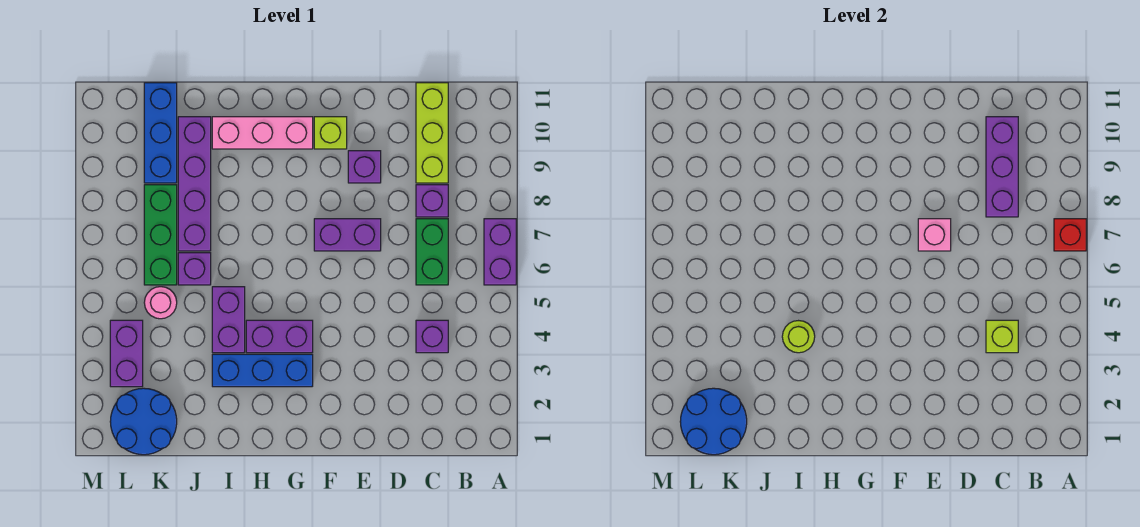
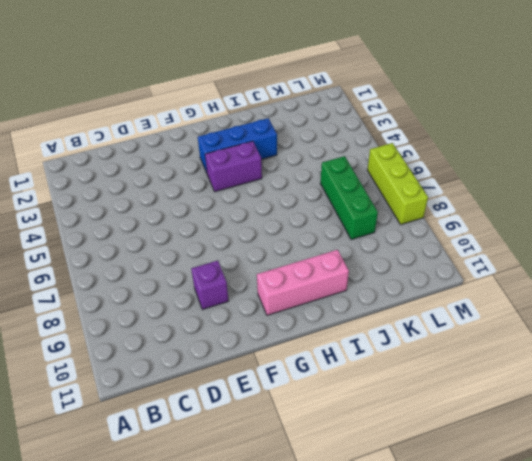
lime brick M6:M8 level 1 -> lime brick C9:C11 level 1
none -> purple brick A6:A7 level 1
none -> purple brick C4 level 1
none -> green brick C6:C7 level 1

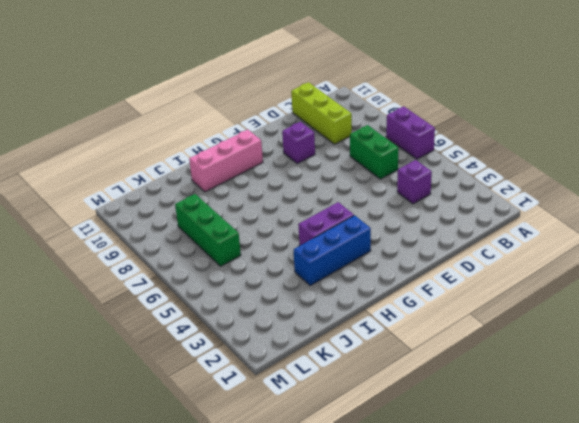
none -> purple brick C8 level 1
none -> purple brick E7:F7 level 1
none -> lime brick F10 level 1

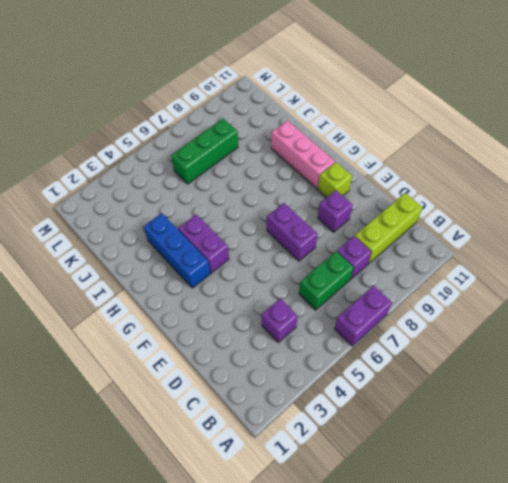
none -> purple brick I4:I5 level 1
none -> purple brick J6 level 1
none -> purple brick J7:J10 level 1

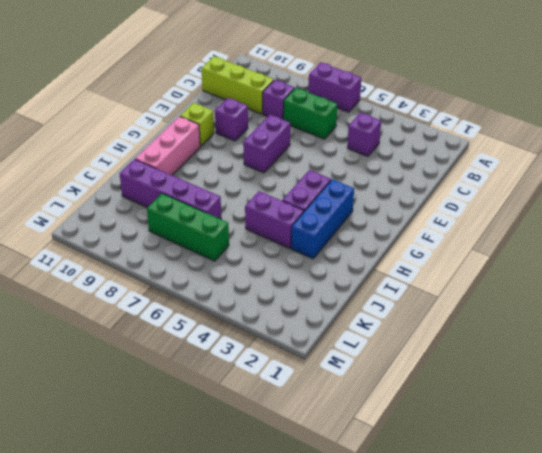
none -> purple brick J6 level 1
none -> blue round brick K1:L2 level 1
none -> pink round brick K5 level 1

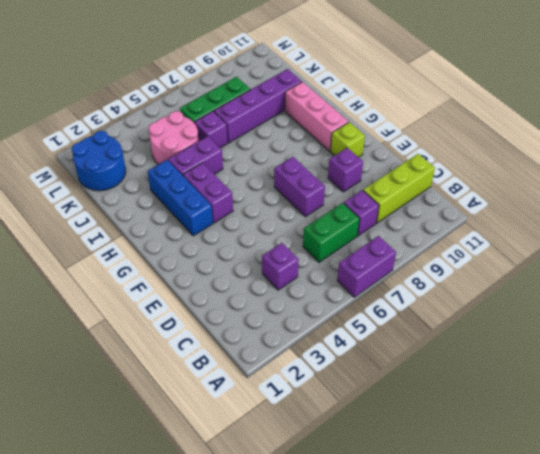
pink round brick J4:K5 level 1 -> pink round brick K5 level 1
none -> blue brick K9:K11 level 1
none -> purple brick L3:L4 level 1
none -> red brick A7 level 2

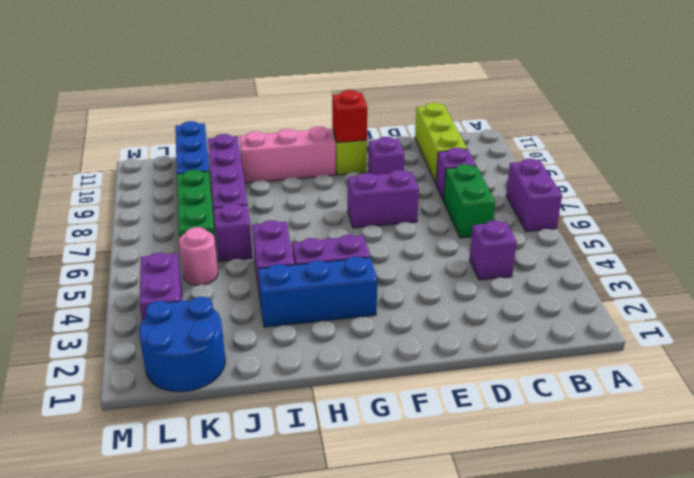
red brick F10 level 2 -> red brick A7 level 2
none -> lime brick C4 level 2
none -> purple brick C8:C10 level 2
none -> pink brick E7 level 2

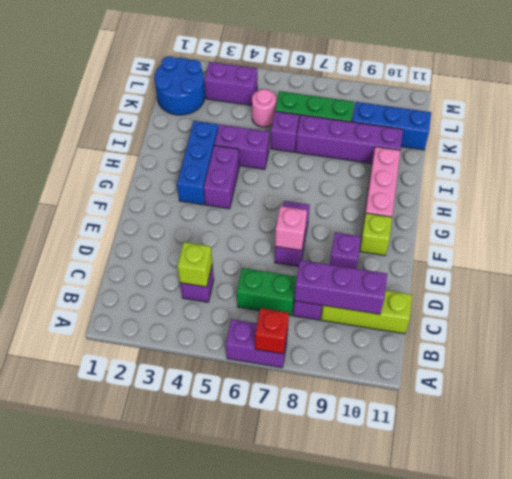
none -> lime round brick I4 level 2
none -> blue round brick K1:L2 level 2

